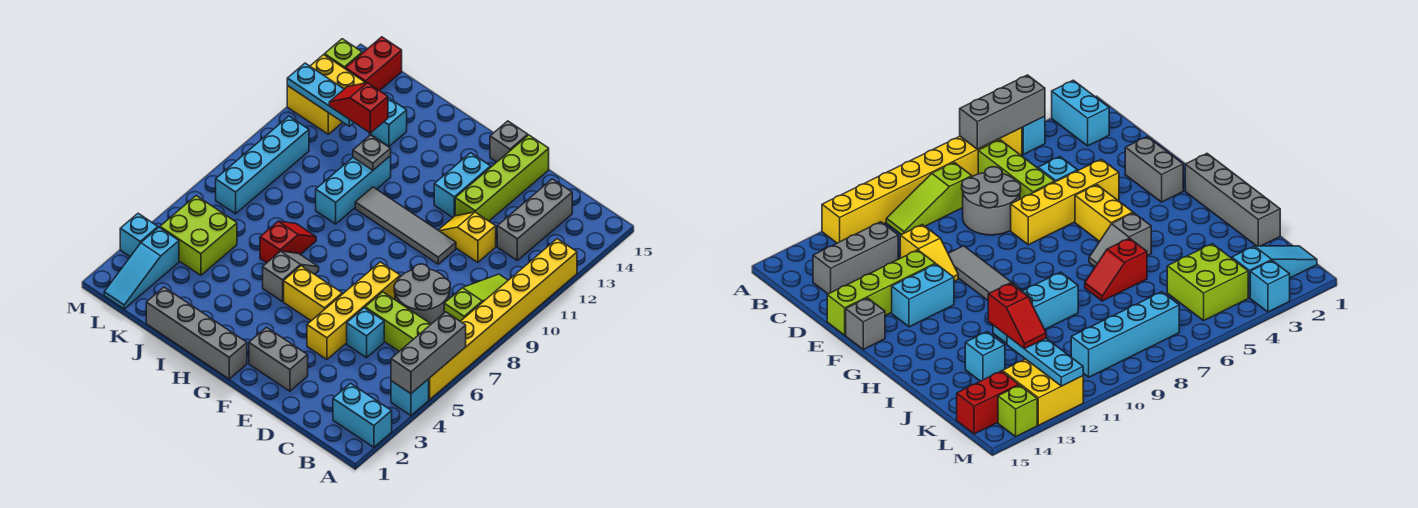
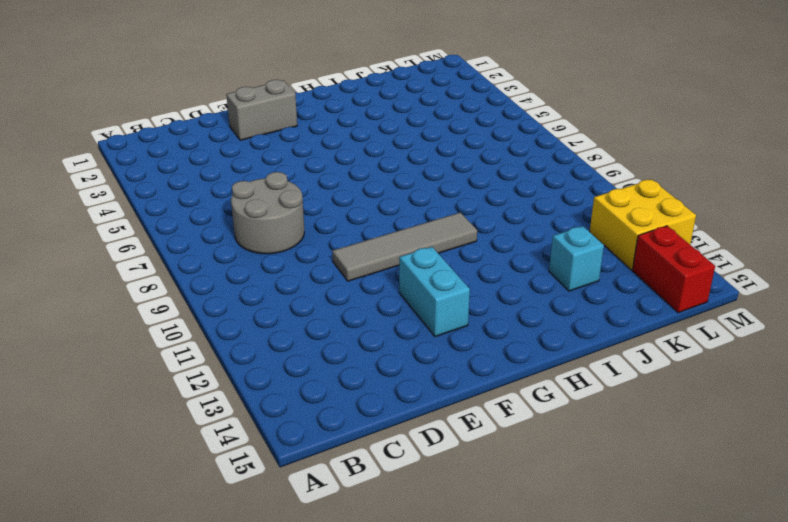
none -> cyan brick A2:B2 level 1
none -> cyan brick A4 level 1
none -> yellow brick A5:A12 level 1
none -> lime brick B6:D6 level 1

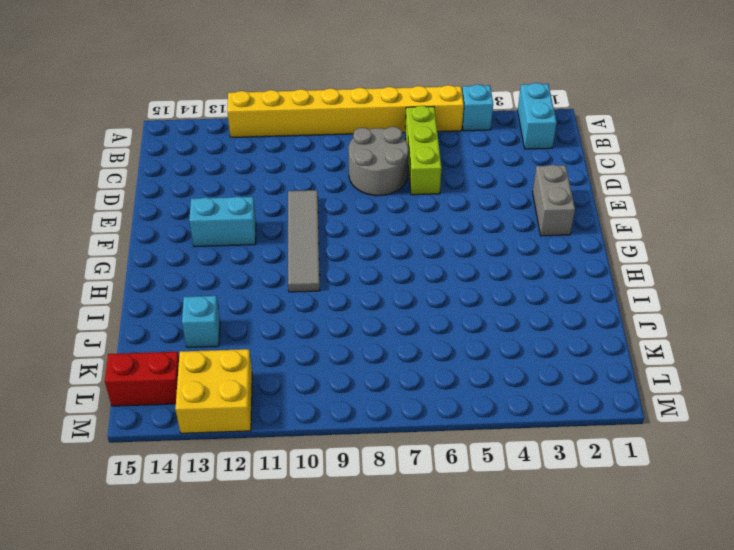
none -> lime slope B8:B10 level 1 top 8
none -> grey brick C12:C14 level 1
none -> cyan brick D5 level 1
none -> yellow slope D11:E11 level 1 top D

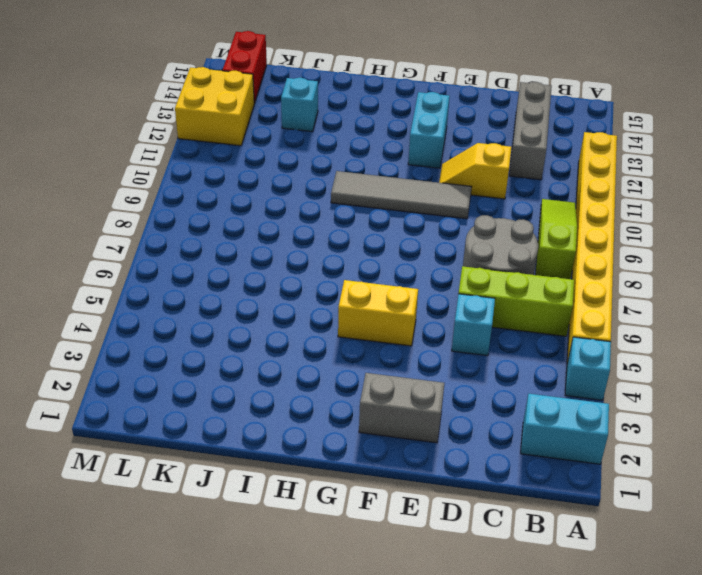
none -> yellow brick E4:E7 level 1
none -> lime brick E12:E15 level 1
none -> grey brick F15 level 1
none -> grey brick G1:J1 level 1

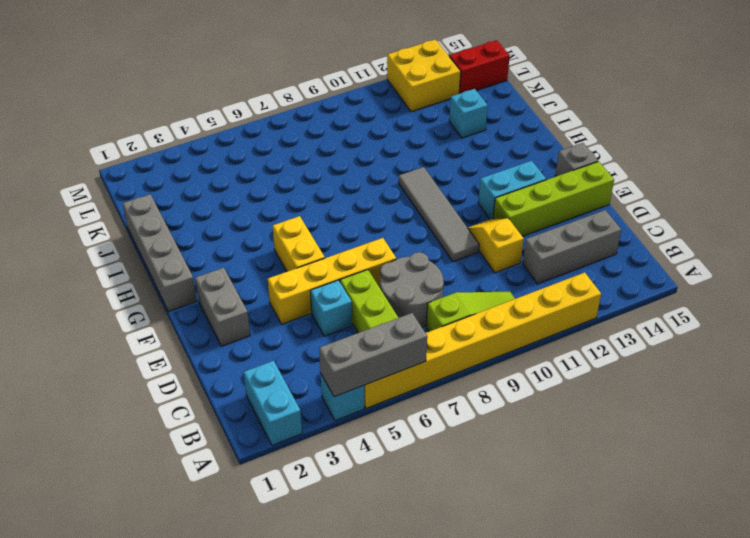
none -> grey slope H5:H6 level 1 top 5
none -> red slope I6:I7 level 1 top 6
none -> cyan brick I9:I11 level 1
none -> lime brick K4:L5 level 1

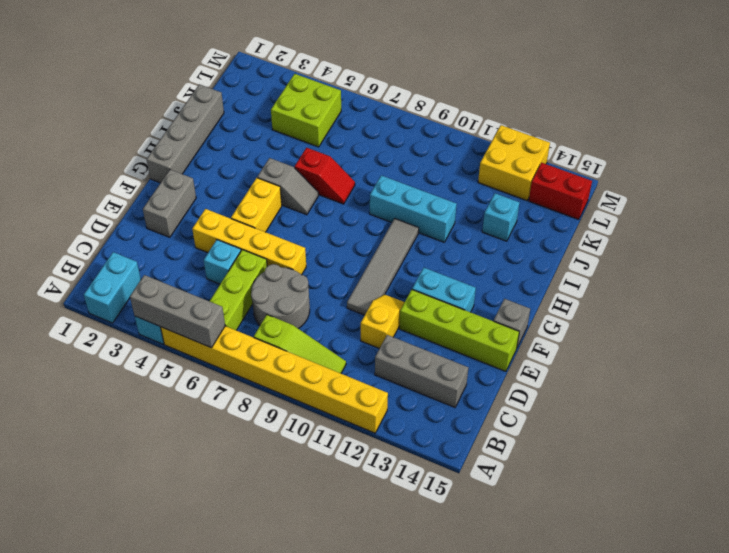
none -> cyan slope L1:L3 level 1 top 3
none -> cyan brick L7:L10 level 1
none -> cyan brick M3 level 1
none -> lime brick M14 level 1

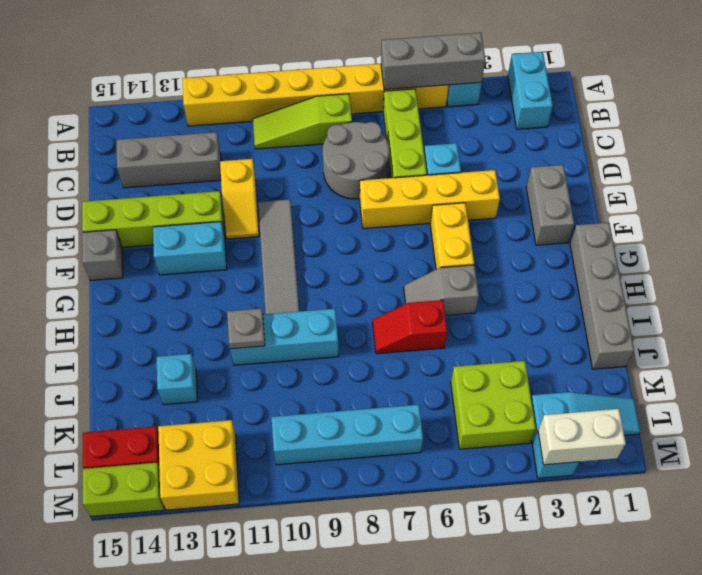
white brick M2:M3 level 2 -> none
lime brick M14:M15 level 1 -> lime brick M14 level 1
none -> cyan plate K12:M12 level 2
none -> red slope J12:K12 level 3 top J

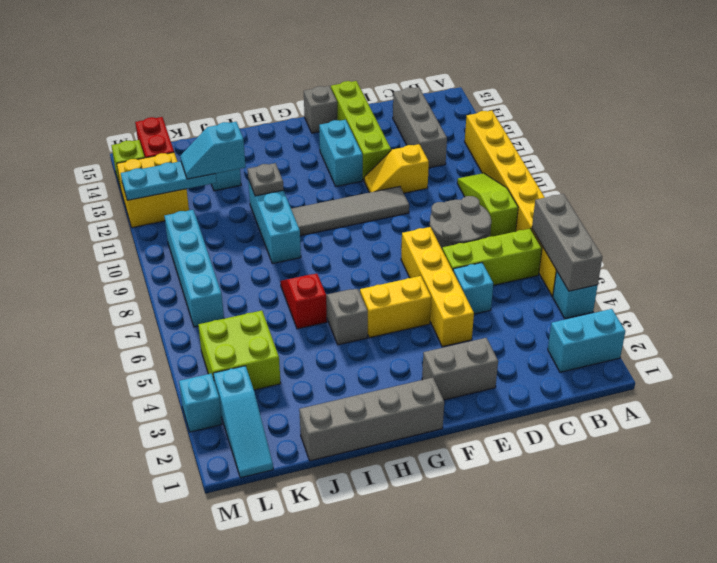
cyan slope J12:K12 level 3 top J -> red slope J12:K12 level 3 top J

